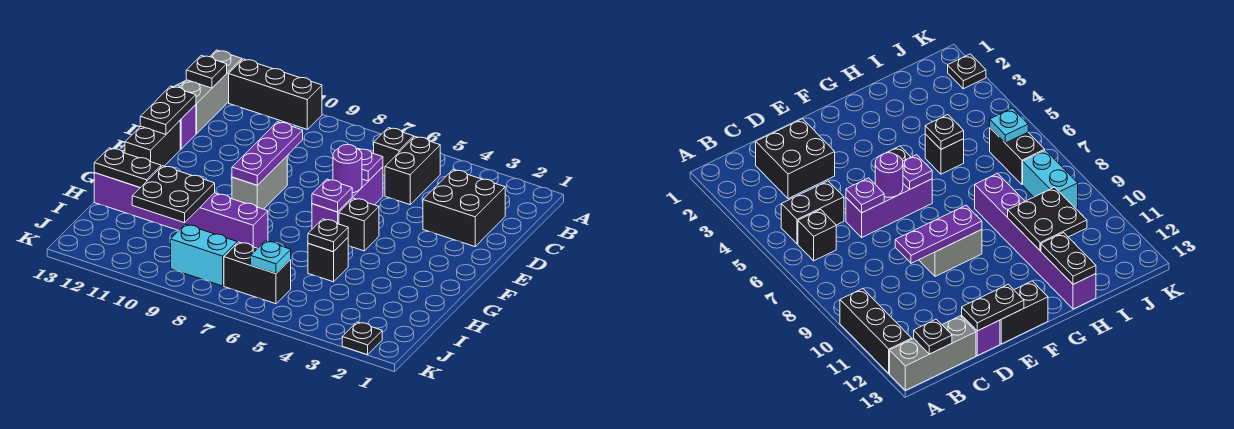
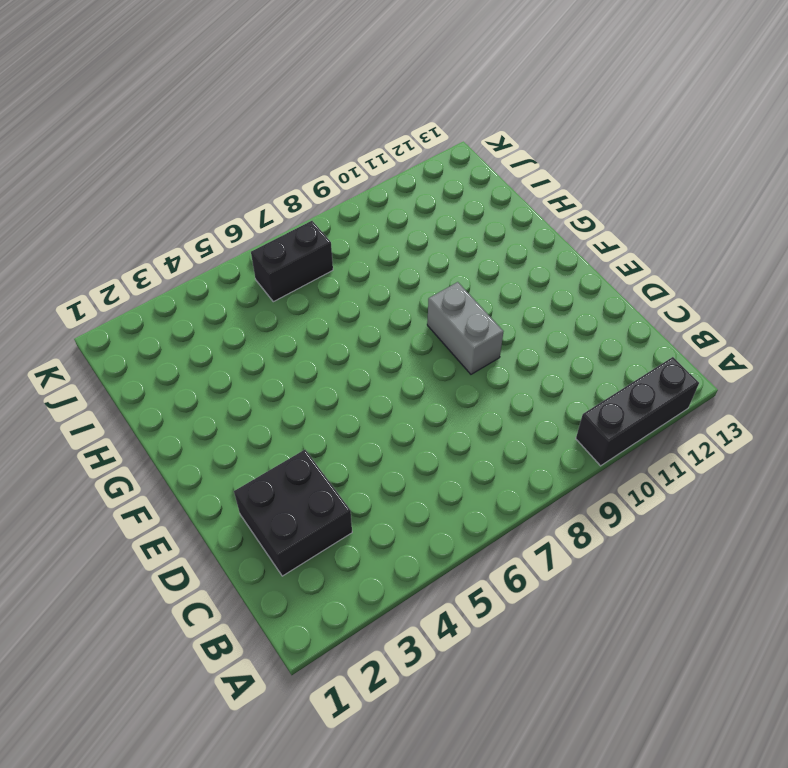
none -> grey brick A13:C13 level 1
none -> black brick B5:C5 level 1
none -> black brick B6 level 1

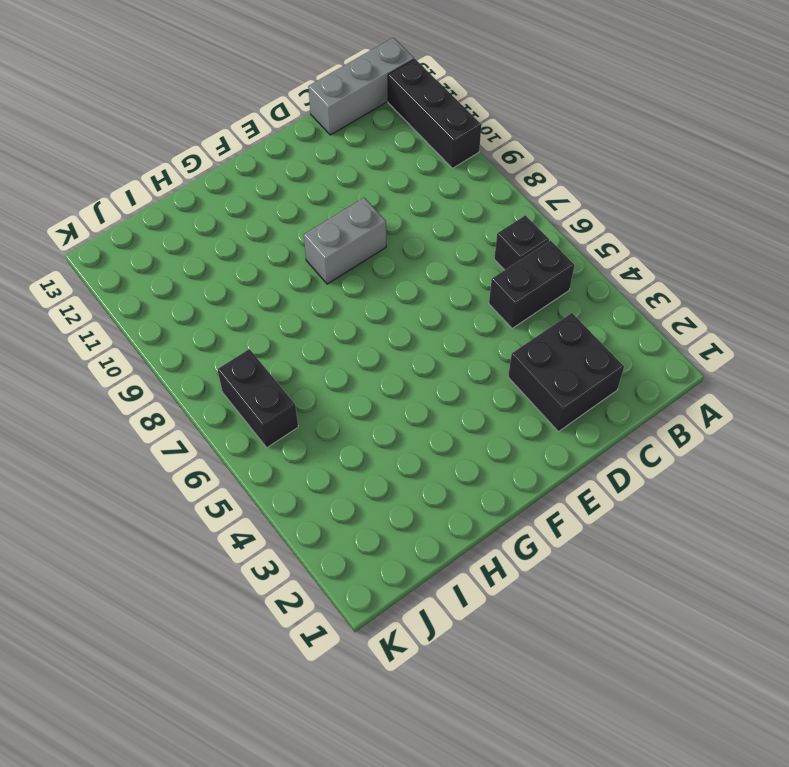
none -> purple brick D6:F6 level 1
none -> purple brick D13 level 1
none -> black brick E13:F13 level 1

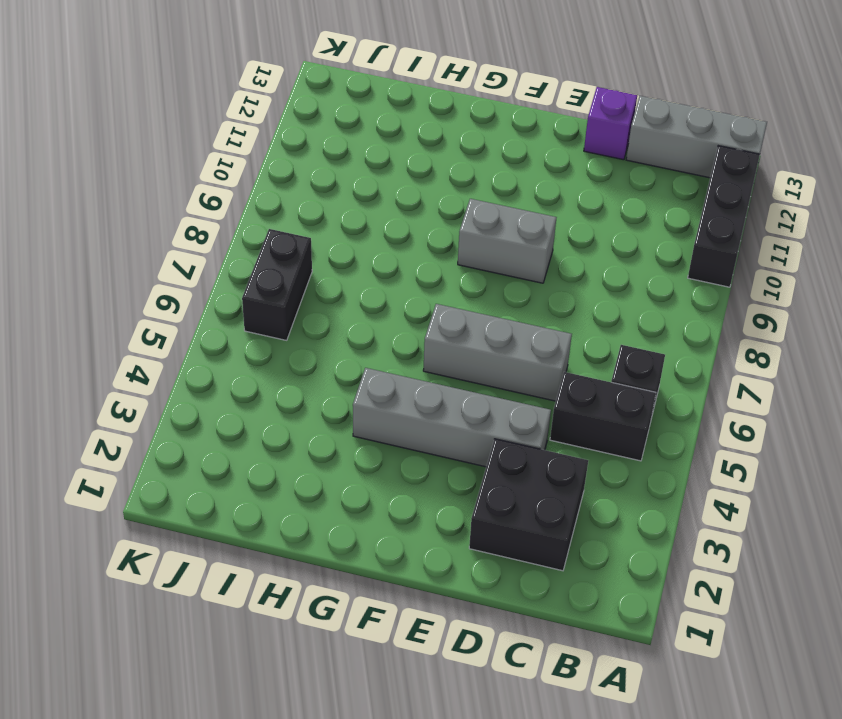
grey brick D4:G4 level 1 -> none
grey brick D6:F6 level 1 -> purple brick D6:F6 level 1
none -> black brick E13:F13 level 1
none -> black brick F5 level 1
none -> black brick H5 level 1

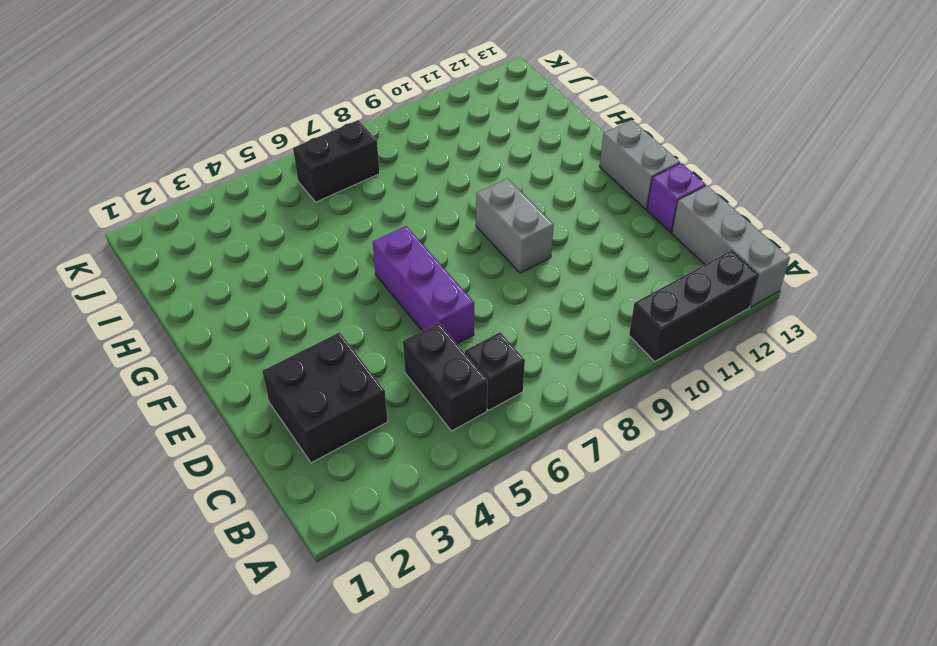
grey brick E13:F13 level 1 -> black brick E13:F13 level 1
none -> black brick F5 level 1
none -> black brick H5 level 1
none -> purple brick H8:H13 level 1

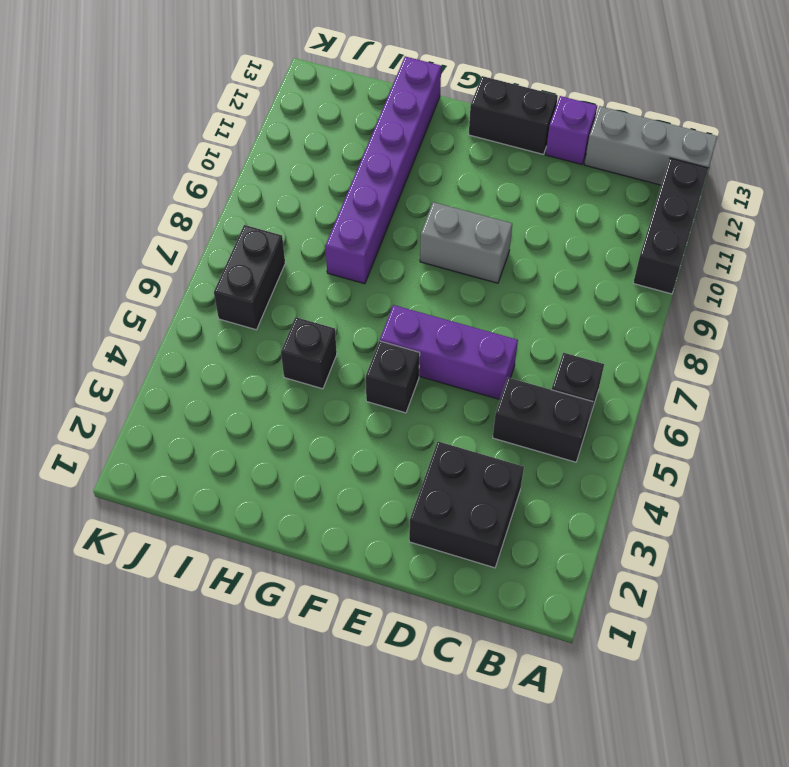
none -> cyan brick J8:J9 level 1
none -> black plate K2 level 1
none -> black plate B13 level 2

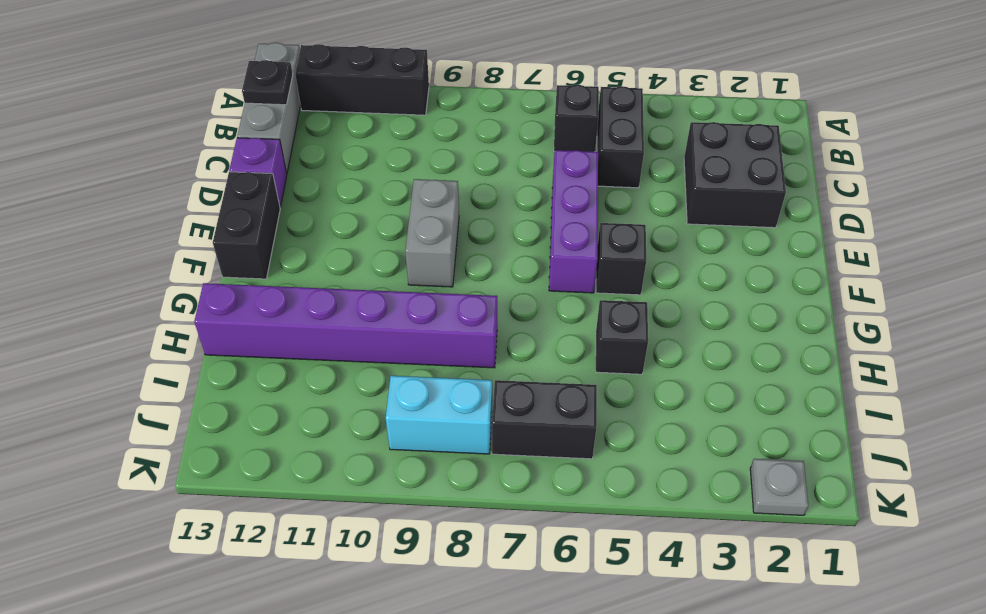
grey plate K2 level 1 -> black plate K2 level 1
none -> purple plate D6 level 2
none -> purple plate D9:F9 level 2
none -> black plate D13:E13 level 2

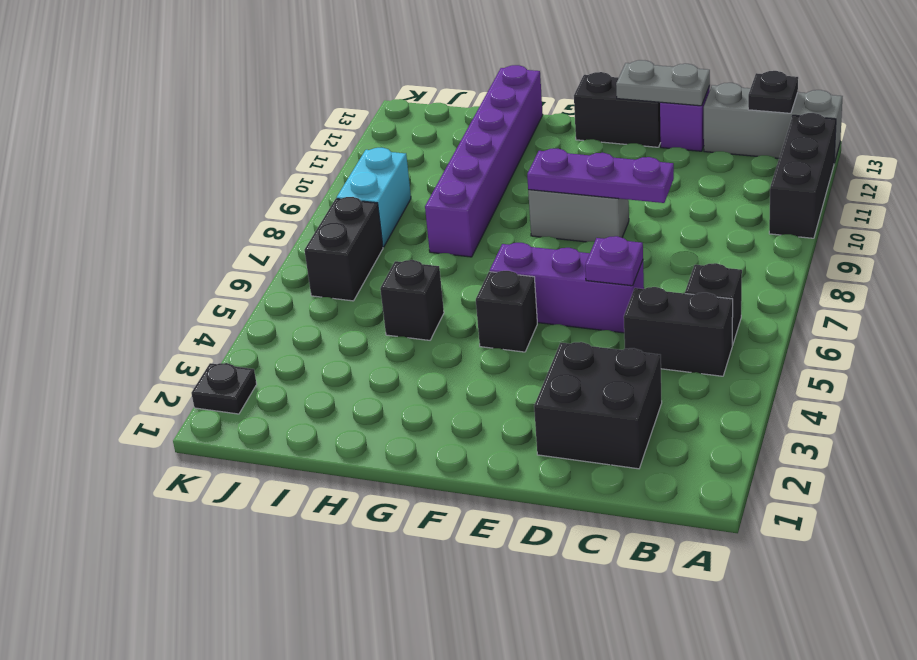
grey plate D13:E13 level 2 -> black plate D13:E13 level 2
none -> purple round brick E6 level 2
none -> purple plate F6 level 2
none -> black plate H5 level 2

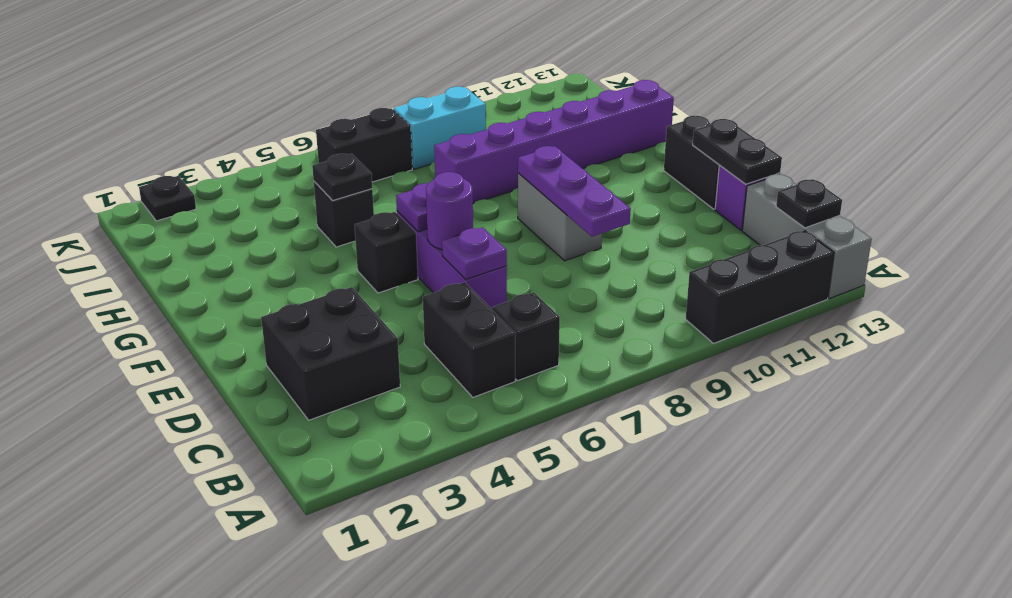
none -> black plate H10:I11 level 2
none -> black plate H12:H13 level 2
none -> cyan plate J6 level 2

